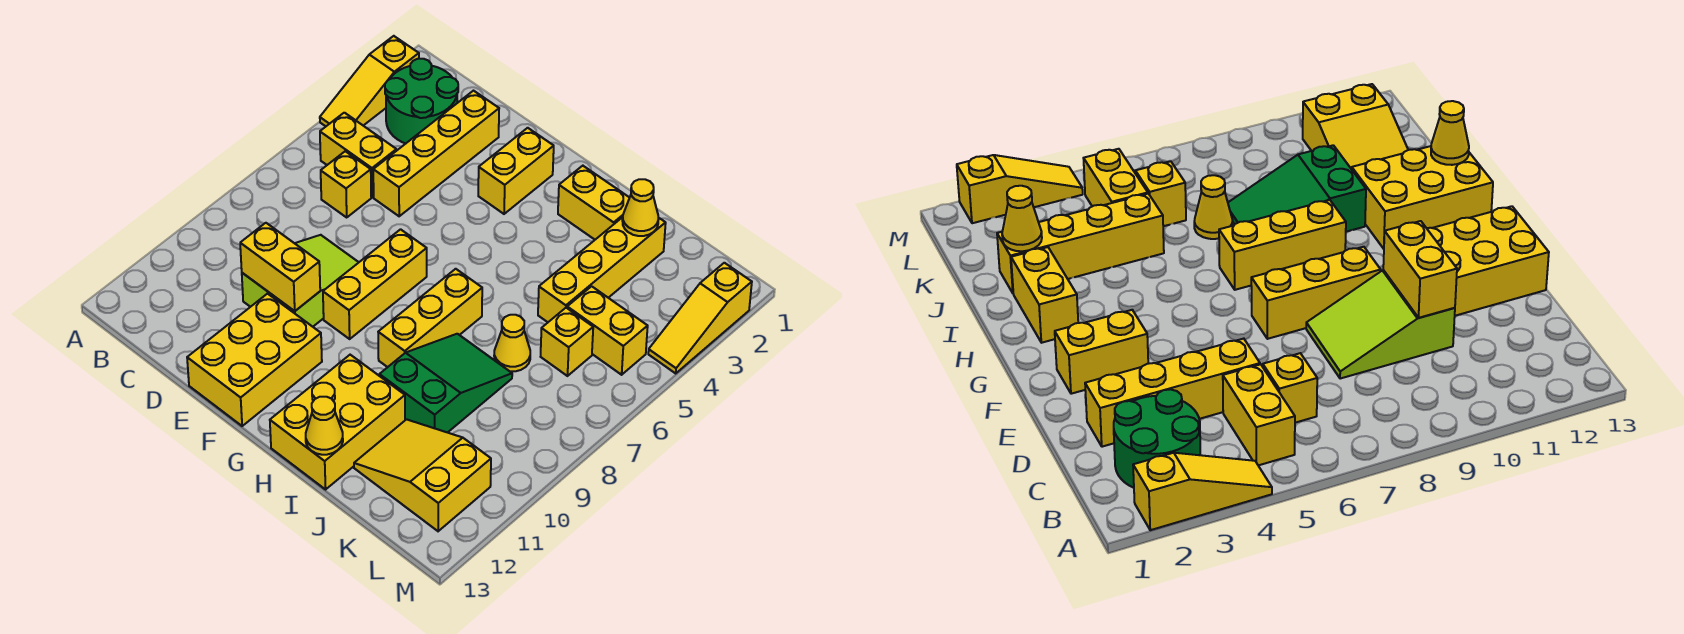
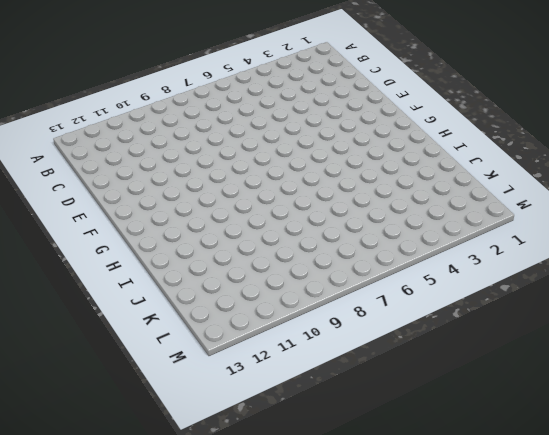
none -> yellow slope A2:A4 level 1 top 2
none -> green round brick B2:C3 level 1
none -> yellow brick B5:C5 level 1

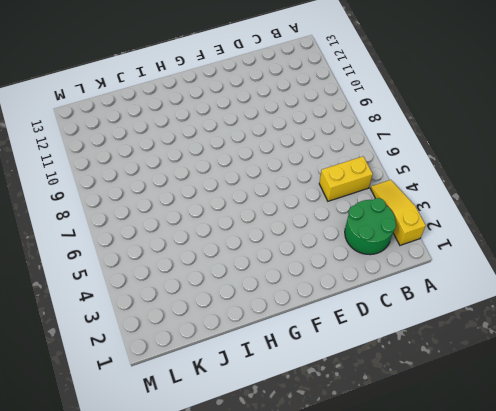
none -> yellow brick C6 level 1
none -> yellow brick D2:D5 level 1
none -> lime slope D8:E10 level 1 top 10

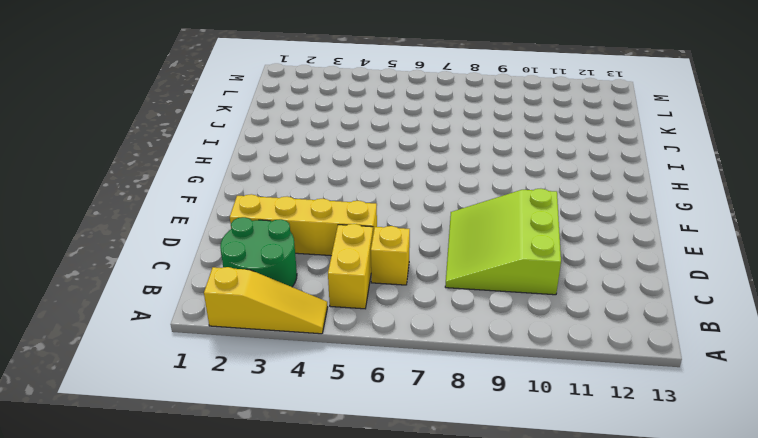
lime slope C8:E10 level 1 top 10 -> lime slope D8:E10 level 1 top 10
none -> yellow brick E11:F13 level 1
none -> yellow brick F2:F3 level 1
none -> yellow brick F7:F9 level 1

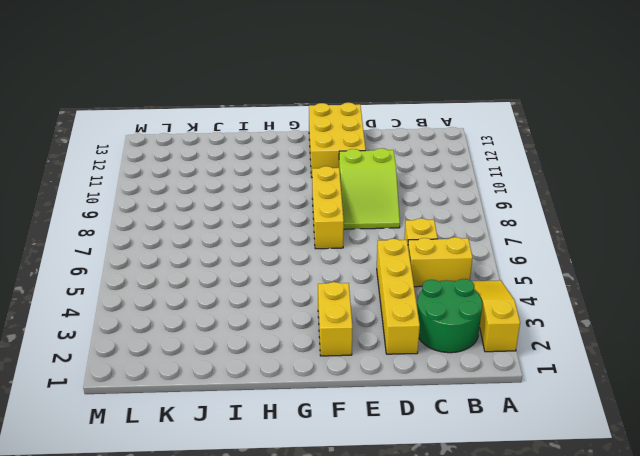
none -> yellow brick H2:I2 level 1
none -> yellow brick H7:H9 level 1
none -> yellow brick H11:I13 level 1

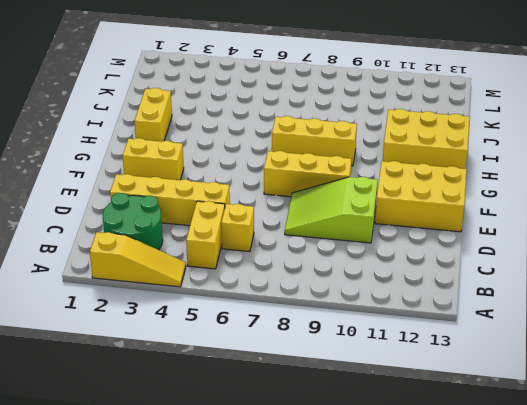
none -> green slope I8:J10 level 1 top 10
none -> yellow brick J2:J5 level 1
none -> yellow cone J7 level 1

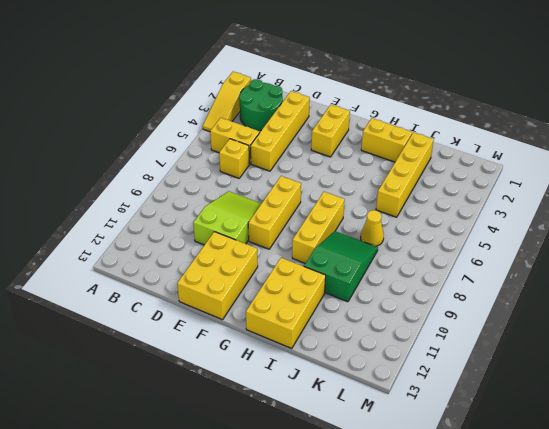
none -> yellow slope J11:L12 level 1 top L
none -> yellow brick K5:L5 level 1
none -> yellow brick K6 level 1

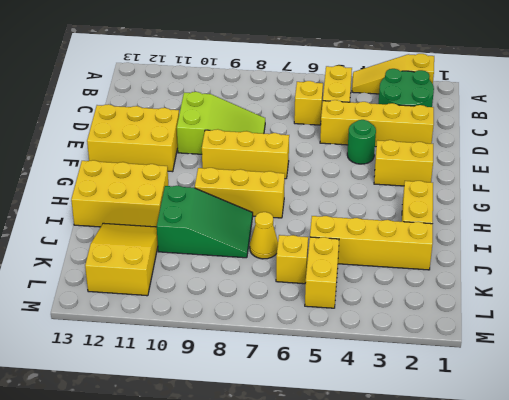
green round brick E4 level 1 -> none
none -> yellow slope M2:M4 level 1 top 2
none -> yellow brick D10:E10 level 2
none -> yellow cone I13 level 2

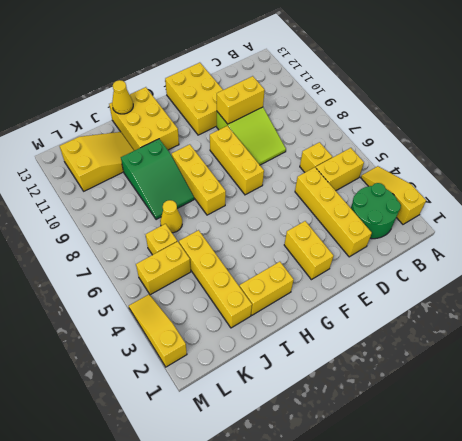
none -> yellow cone J2 level 2

